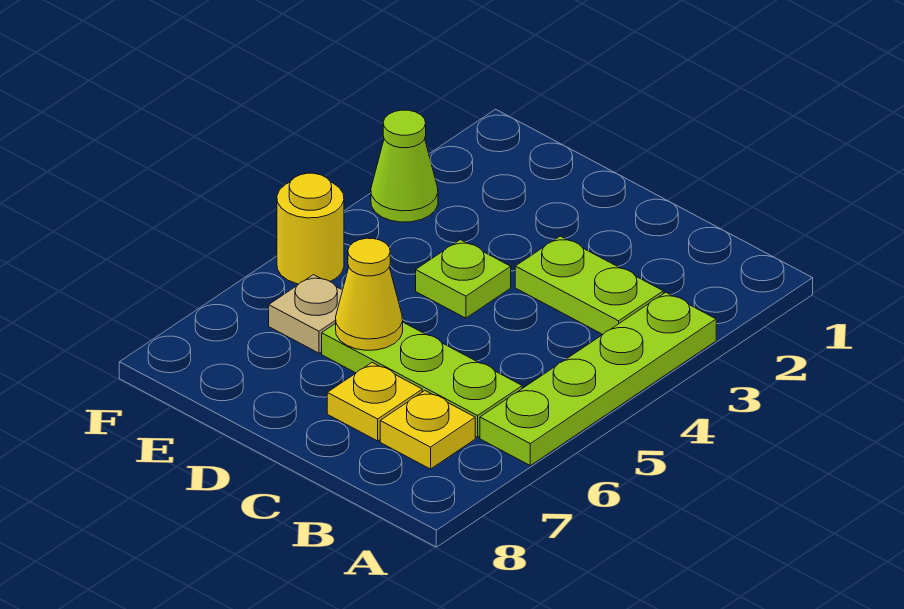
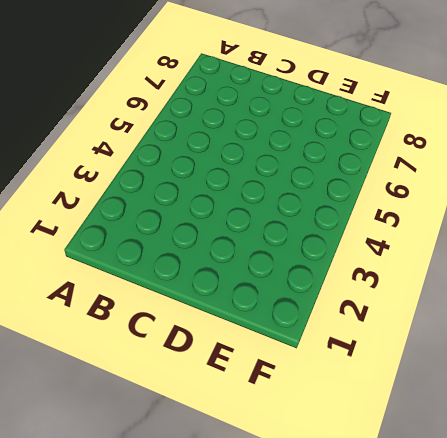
none -> lime plate A3:A6 level 1
none -> lime plate B3:C3 level 1

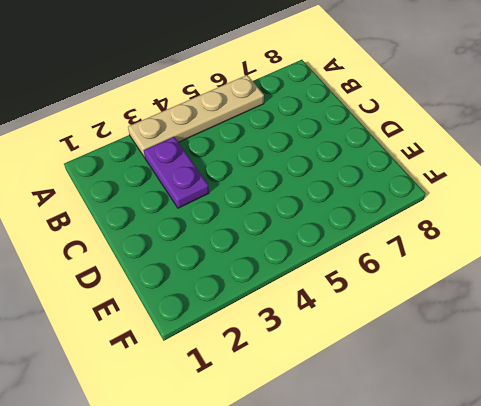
tan plate A3:A6 level 1 -> lime plate A3:A6 level 1
purple plate B3:C3 level 1 -> lime plate B3:C3 level 1
none -> lime plate B6:D6 level 1
none -> yellow plate B7 level 1

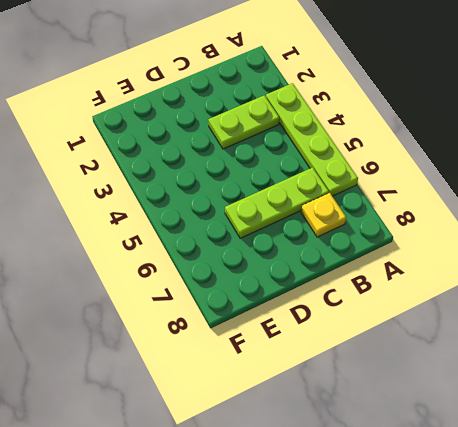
none -> yellow plate C7 level 1
none -> lime plate D4 level 1

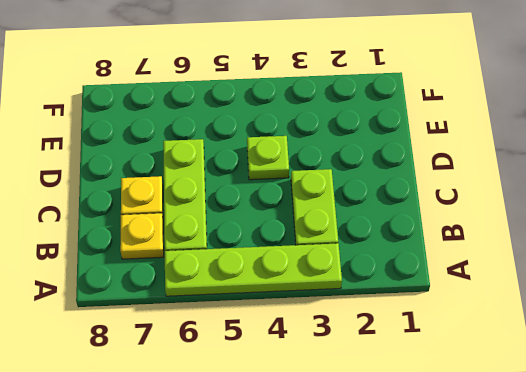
none -> tan plate E6 level 1
none -> lime cone F3 level 1

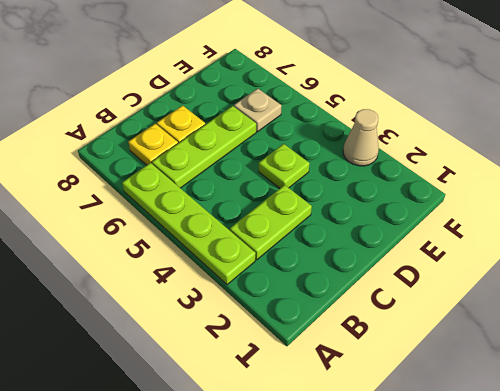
tan cone F3 level 1 -> lime cone F3 level 1
none -> yellow round brick F5 level 1
none -> yellow cone D6 level 2

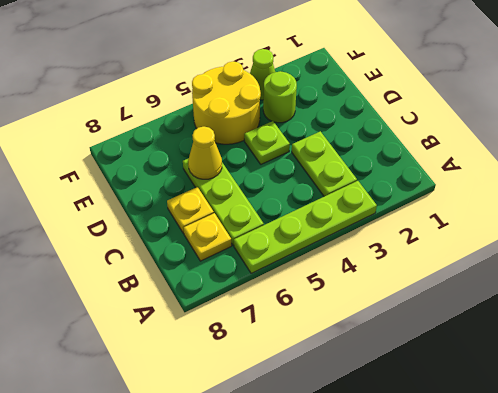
lime round brick E3 level 1 -> none
yellow round brick E4:F5 level 1 -> yellow round brick F5 level 1
none -> tan plate E6 level 1

